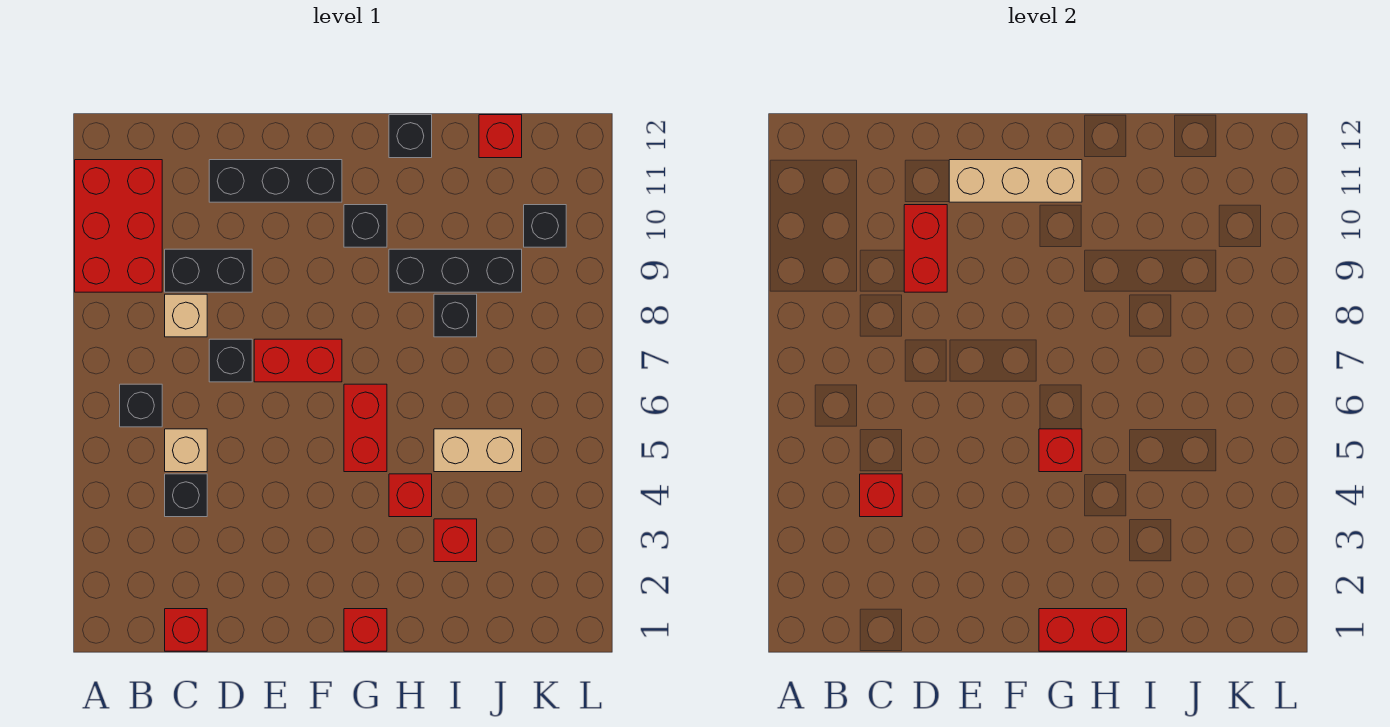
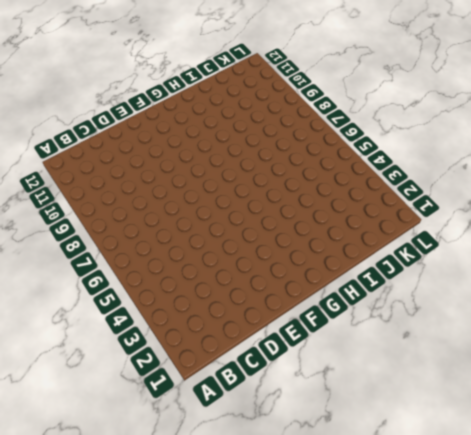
none -> red brick A9:B11 level 1
none -> black brick B6 level 1
none -> red brick C1 level 1

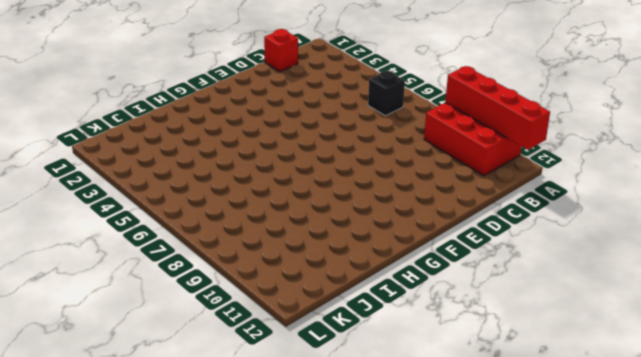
red brick A9:A12 level 2 -> none
none -> black brick C4 level 1
none -> tan brick C5 level 1
none -> tan brick C8 level 1

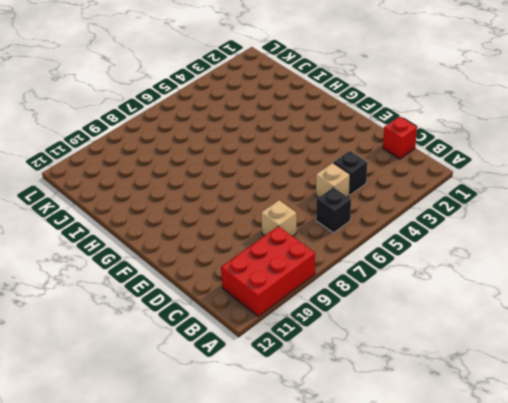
none -> black brick C9:D9 level 1
none -> black brick D7 level 1
none -> black brick D11:F11 level 1

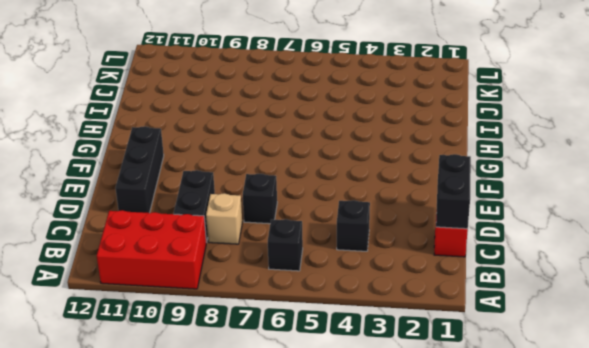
black brick C1:D1 level 2 -> none
none -> tan brick C5 level 1
none -> red brick E7:F7 level 1
none -> red brick G1 level 1

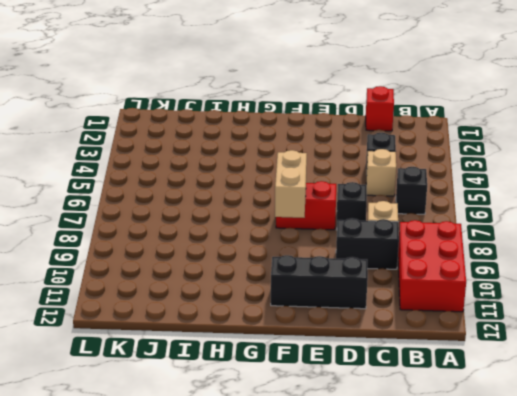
tan brick F7:F8 level 2 -> tan brick I5:J5 level 1
none -> red brick G1 level 1
none -> red brick G5:G6 level 1
none -> black brick G10 level 1

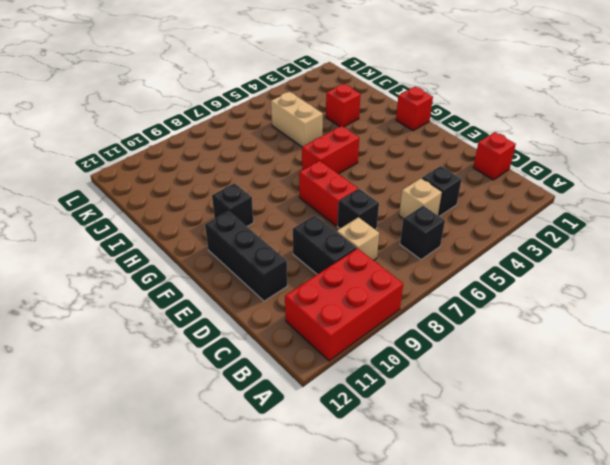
none -> red brick H4 level 1
none -> black brick H9:J9 level 1
none -> black brick H12 level 1

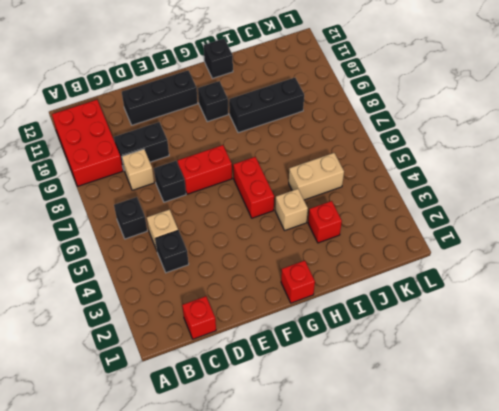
tan brick H4 level 1 -> red brick H4 level 1
none -> black brick I8 level 1
none -> red brick J12 level 1
none -> black brick K10 level 1

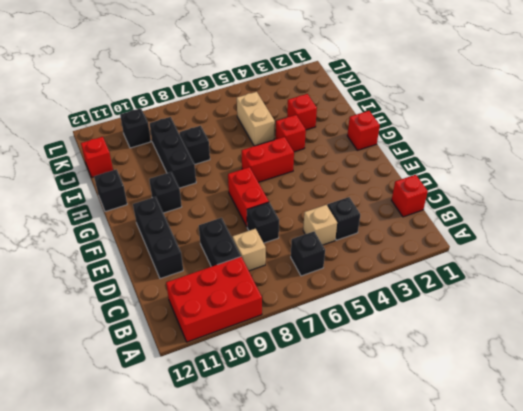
none -> red brick C4 level 2
none -> red brick D9:D10 level 2
none -> tan brick E11:G11 level 2

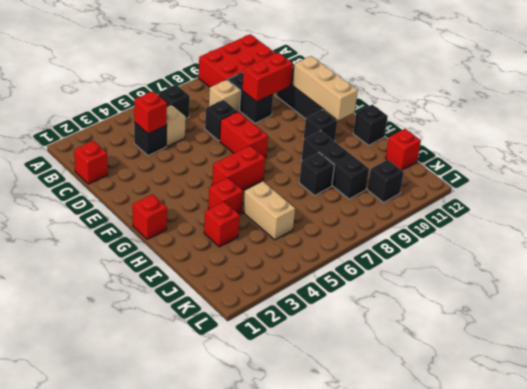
none -> red brick G1:H1 level 2
none -> red brick G5 level 2

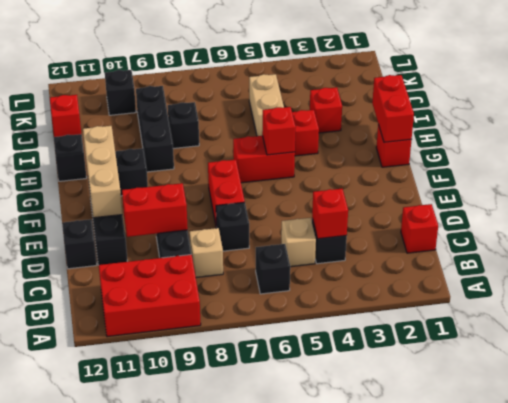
black brick D12 level 1 -> none

